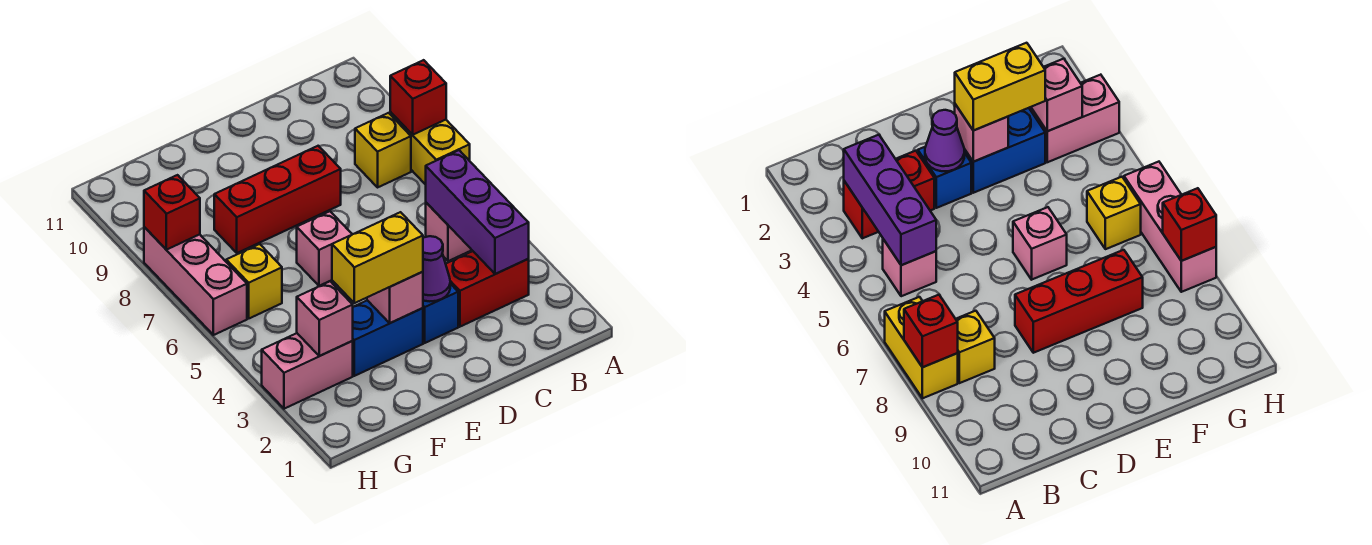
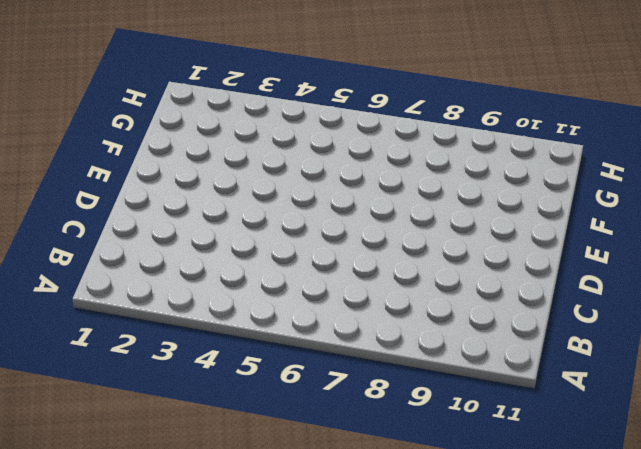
none -> yellow brick A7:A8 level 1
none -> red brick B3:C3 level 1
none -> pink brick B5 level 1

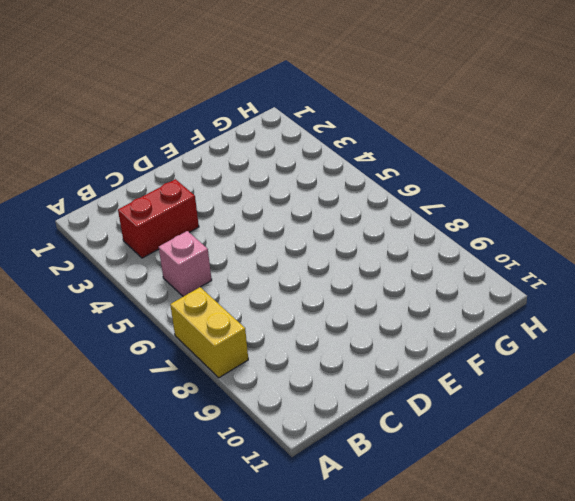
none -> yellow brick B8 level 1
none -> blue brick D3 level 1
none -> red brick D8:F8 level 1

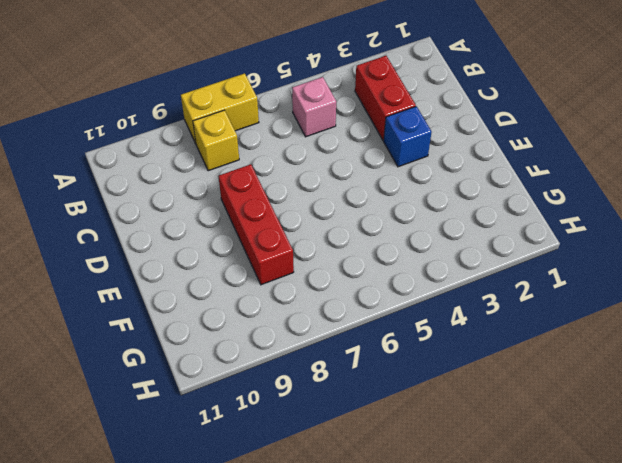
none -> blue brick E3:F3 level 1
none -> pink brick E6 level 1
none -> pink brick G3:H3 level 1

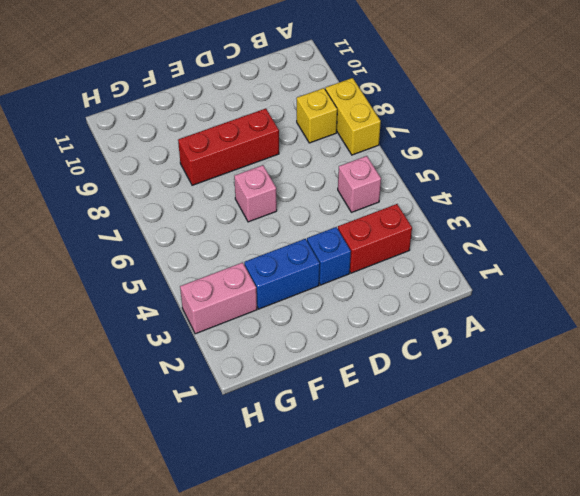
none -> yellow brick G6 level 1
none -> pink brick H6:H8 level 1
none -> red brick A8 level 2

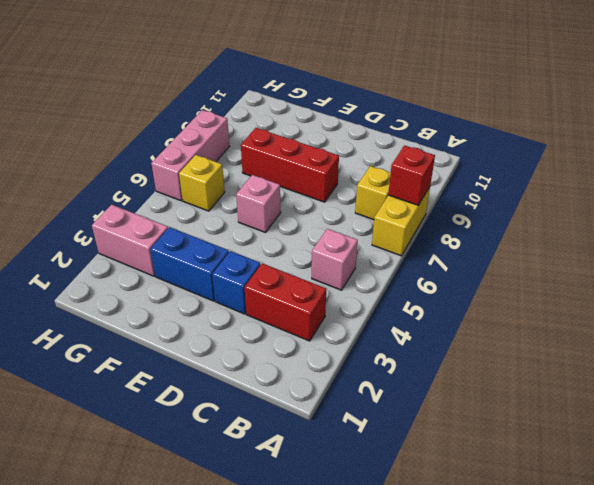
none -> purple brick B3:B5 level 2
none -> purple cone D3 level 2
none -> pink brick E3 level 2

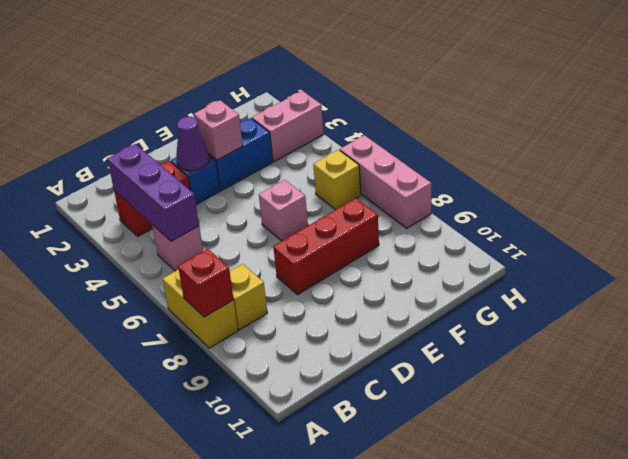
none -> pink brick G3 level 2
none -> red brick H8 level 2
none -> yellow brick E3:F3 level 3

